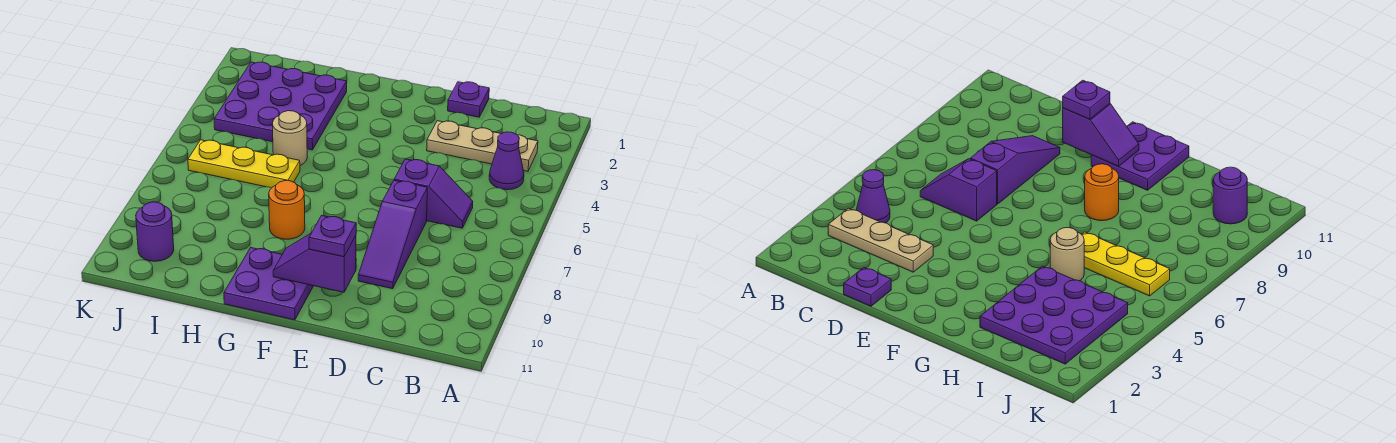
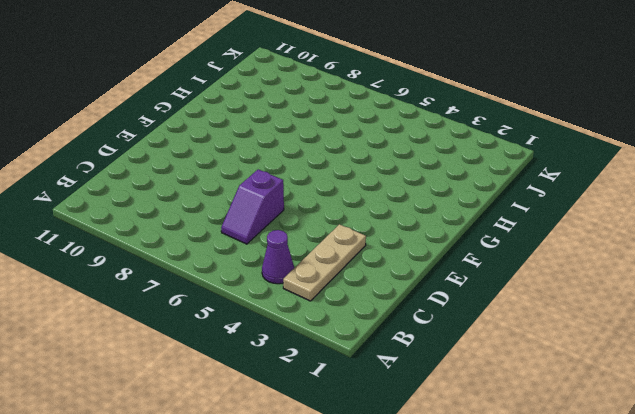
none -> purple plate D1 level 1
none -> purple slope D7:D9 level 1 top 7
none -> purple plate F10:G11 level 1

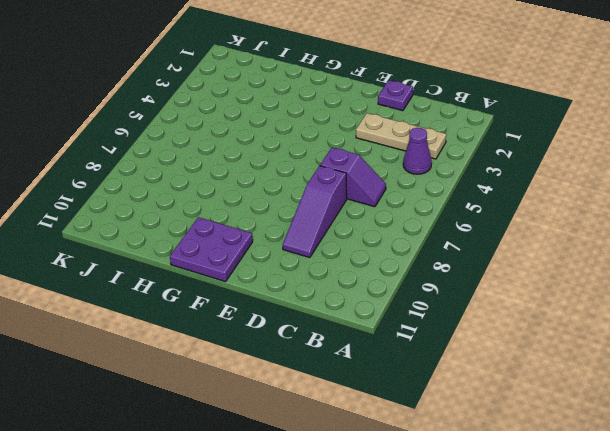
none -> orange round brick G8 level 1
none -> purple plate H2:J4 level 1
none -> tan round brick H5 level 1

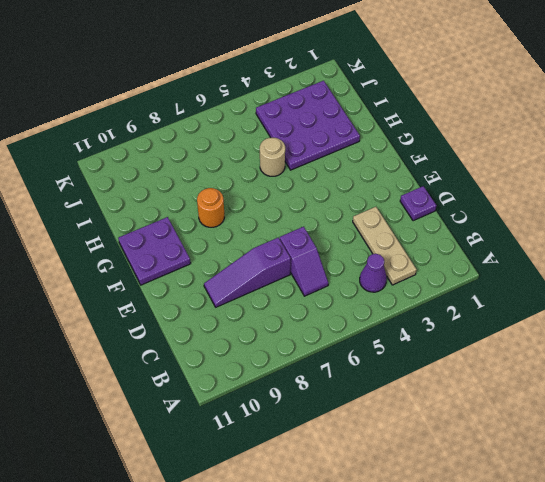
none -> yellow plate H6:J6 level 1
none -> purple round brick J10 level 1
none -> purple slope E10:F10 level 2 top E

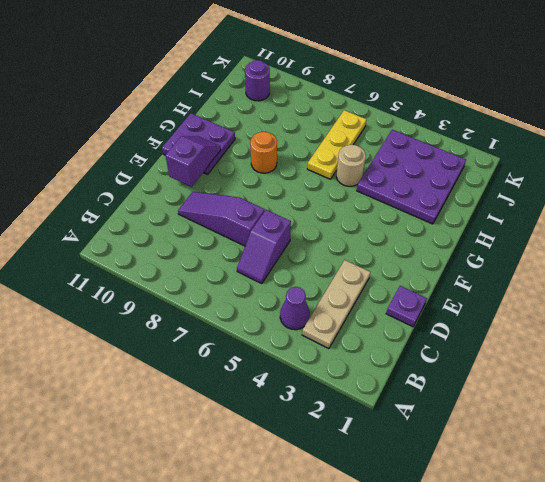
none -> purple plate E10 level 3

